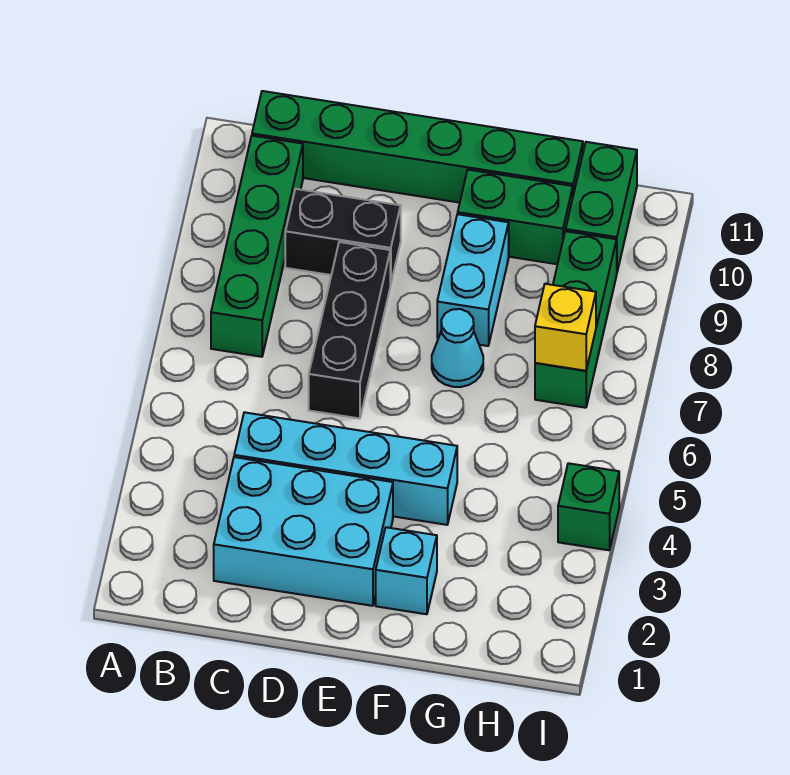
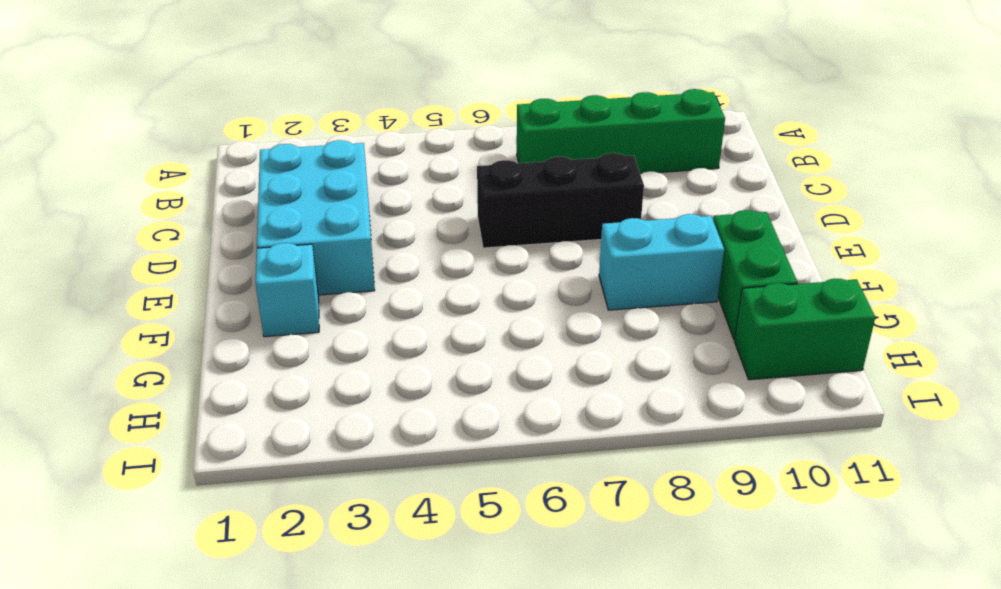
none -> green brick B11:G11 level 1
none -> cyan brick C4:F4 level 1
none -> black brick C9:D9 level 1

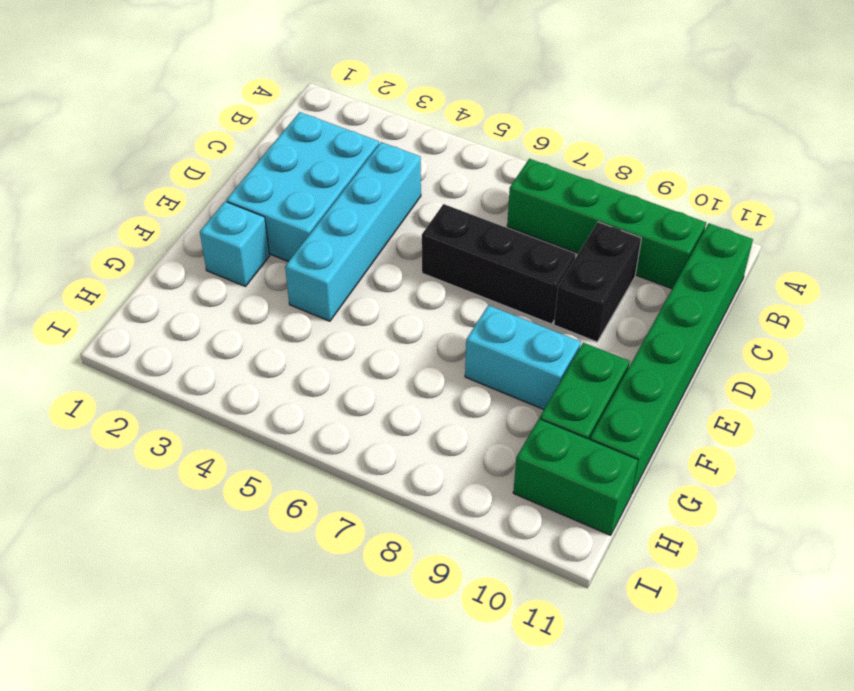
none -> cyan cone F7 level 1
none -> green brick H7:H9 level 1
none -> green brick I4 level 1

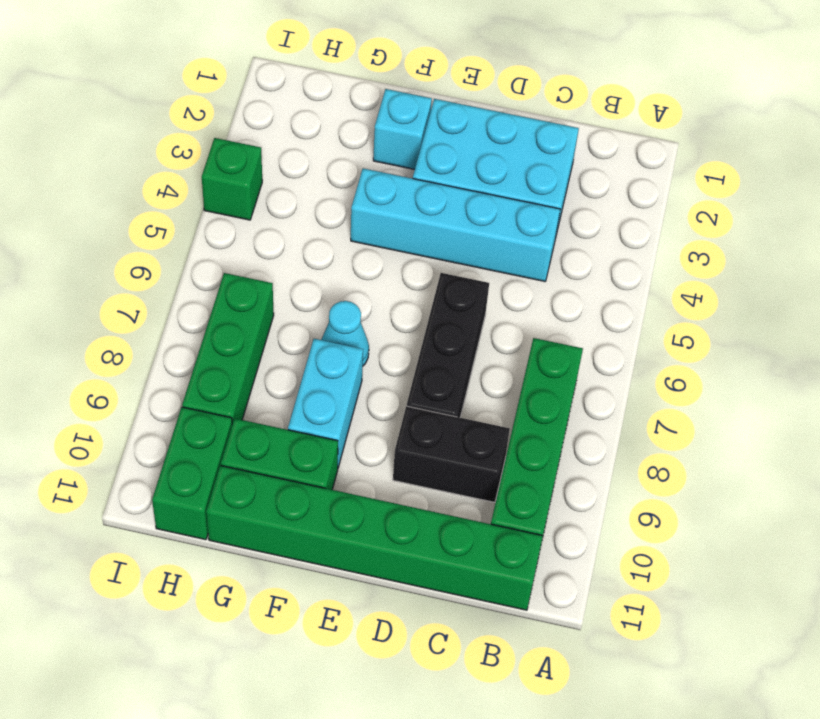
none -> yellow brick H7 level 2

